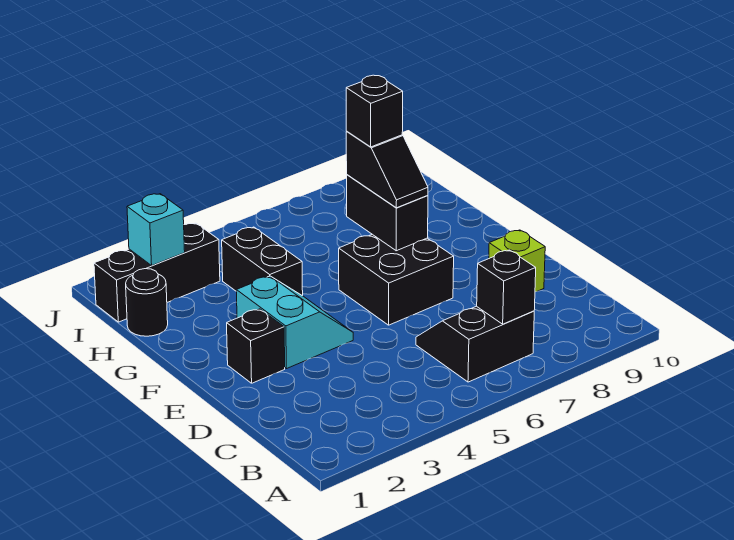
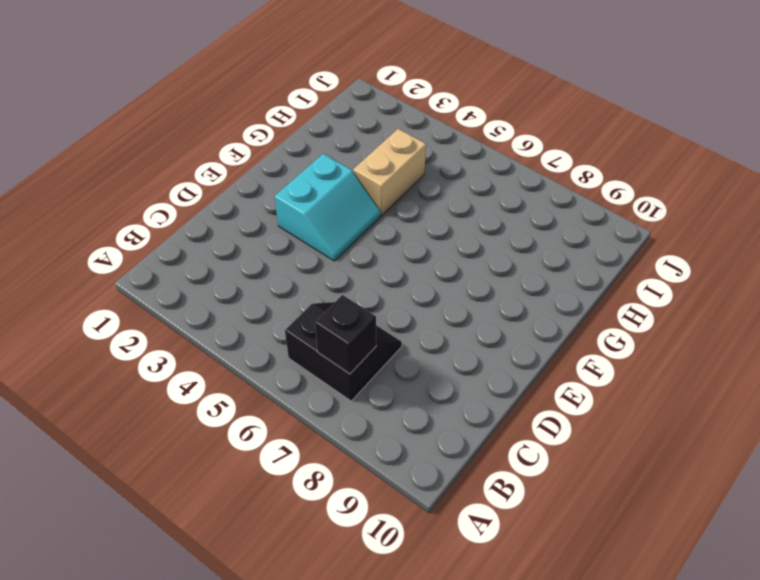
tan brick G4:H4 level 1 -> black brick G4:H4 level 1
none -> lime brick D9 level 1
none -> black brick E2 level 1
none -> black brick E6:F7 level 1

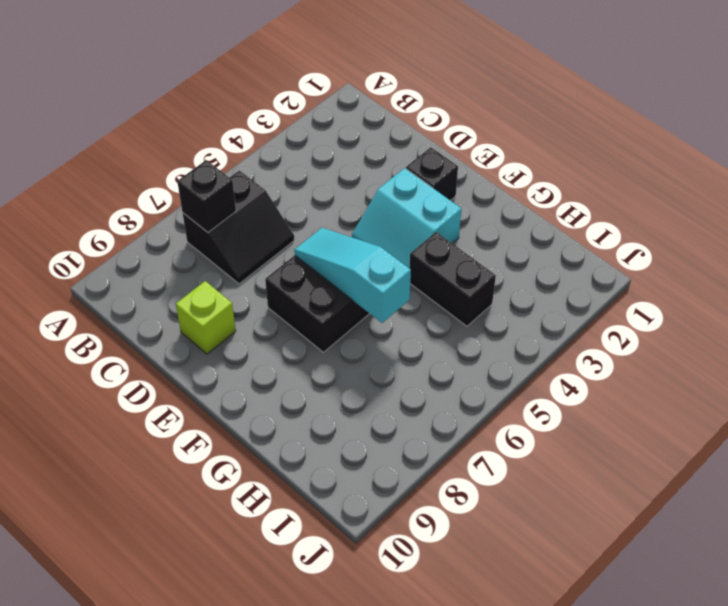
cyan slope E6:G6 level 2 top G -> none
none -> black round brick H1 level 1
none -> black brick I1:I3 level 1
none -> black brick F7:G7 level 2

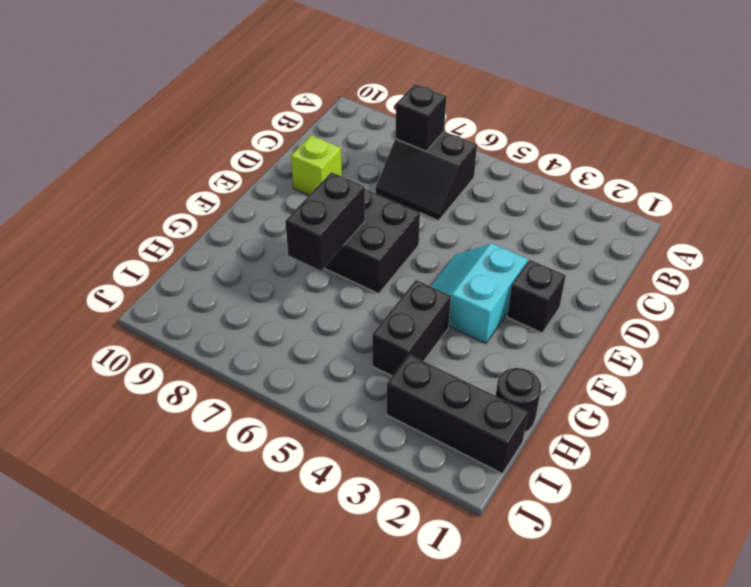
none -> cyan brick I2 level 2
none -> black slope F7:G7 level 3 top G
none -> black brick G7 level 4

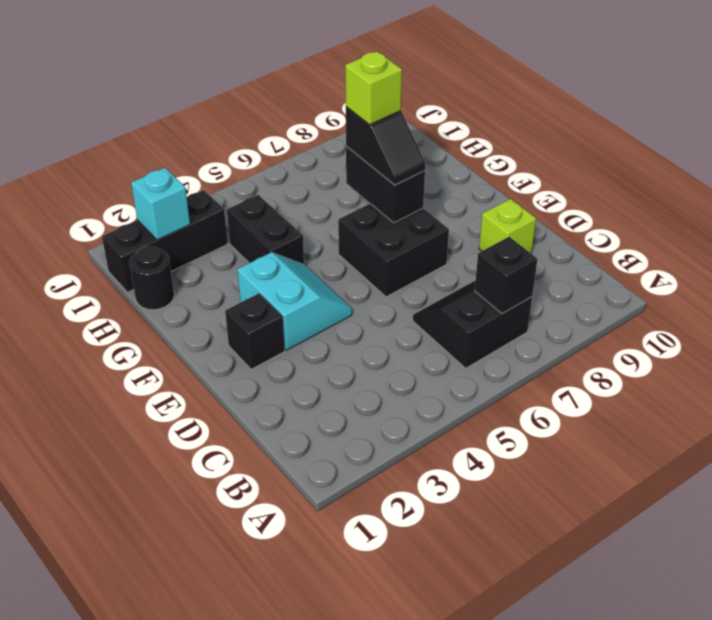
lime brick G7 level 4 -> black brick G7 level 4

